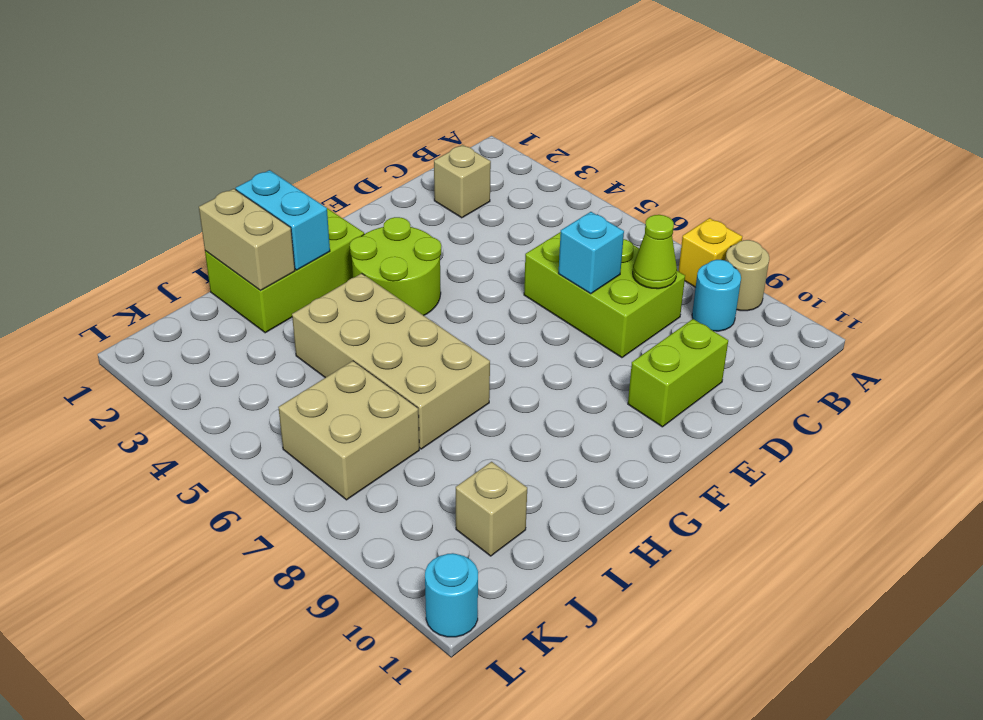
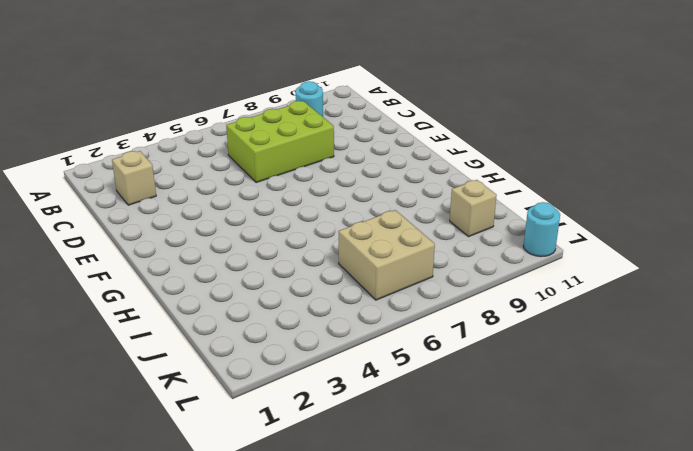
none -> yellow brick A8 level 1
none -> tan round brick A9 level 1
none -> lime brick D10:E10 level 1

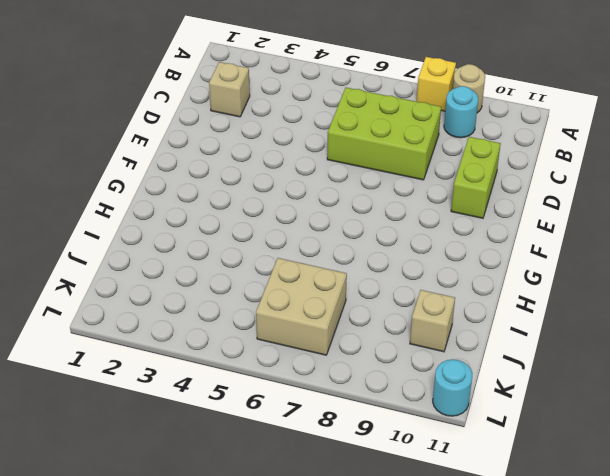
none -> lime round brick F3:G4 level 1
none -> lime brick G1:I2 level 1
none -> tan brick H4:I7 level 1

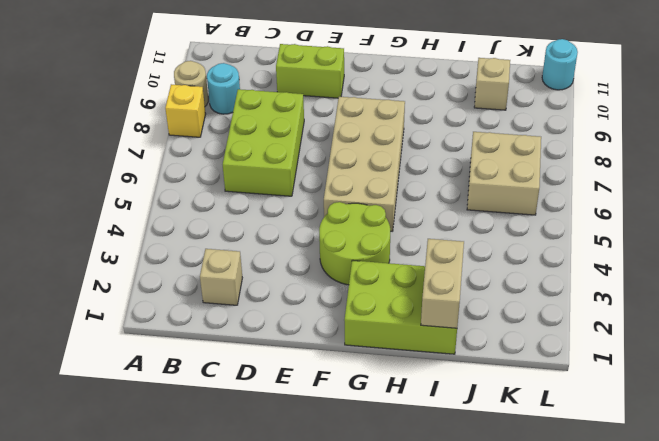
tan brick F5:G8 level 1 -> tan brick H4:I7 level 1
none -> lime cone C8 level 2
none -> cyan brick D7 level 2
none -> cyan brick H1:H2 level 2

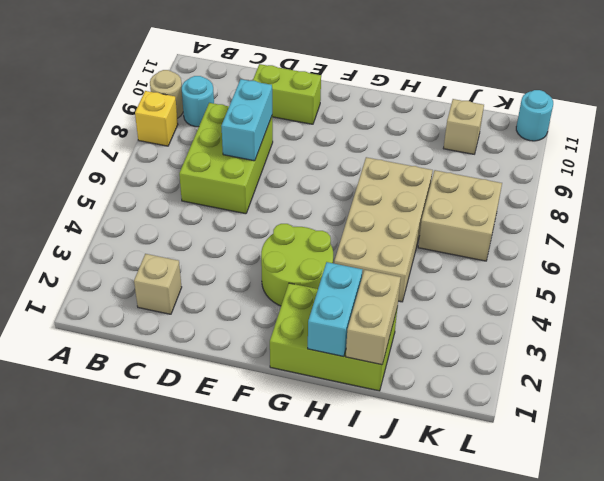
cyan brick D7:D8 level 2 -> cyan brick D7 level 2
none -> lime cone C8 level 2

